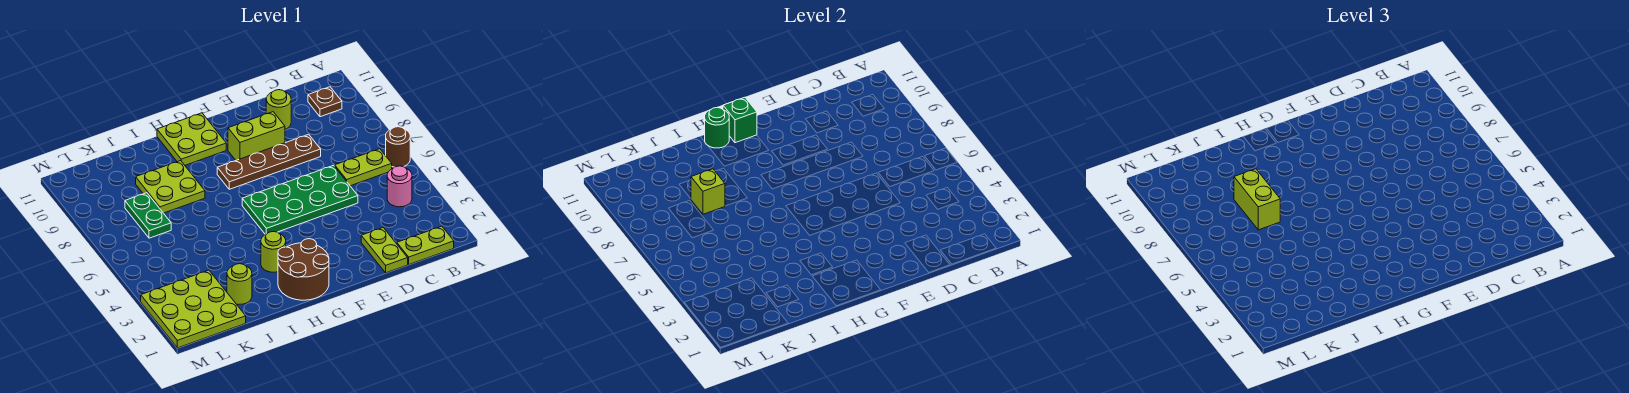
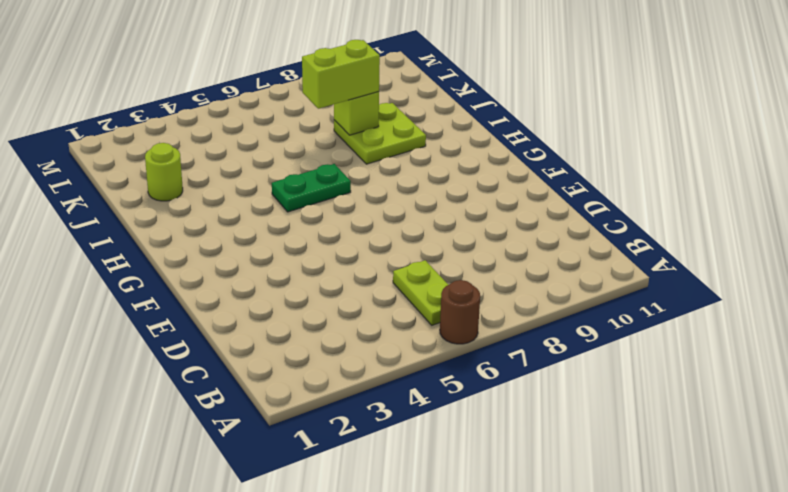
green plate H5:H6 level 1 -> green plate K7:K8 level 1
none -> lime plate B1:C1 level 1
none -> pink round brick B4 level 1
none -> brown plate B10 level 1

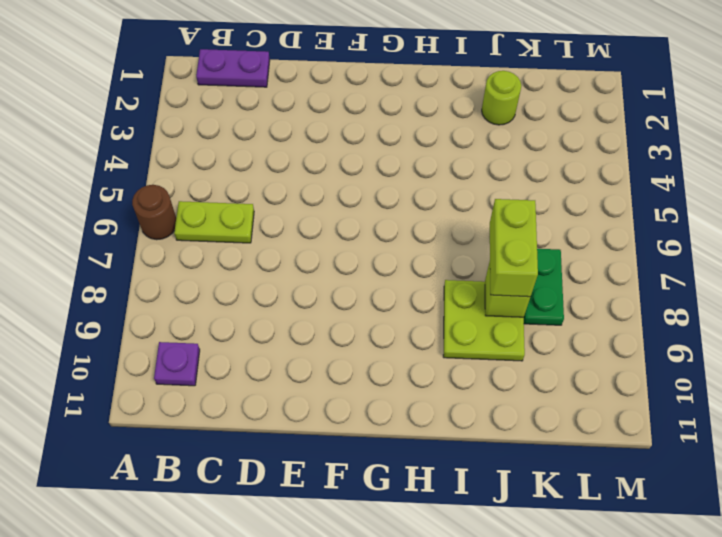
purple plate B1:C1 level 1 -> lime plate B1:C1 level 1
purple plate B10 level 1 -> brown plate B10 level 1
none -> pink round brick B4 level 1
none -> lime plate D1:D2 level 1
none -> green plate D5:G6 level 1

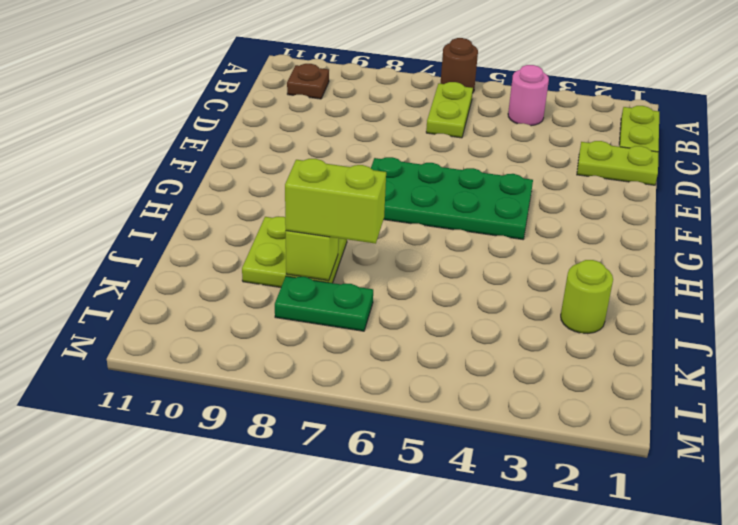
green plate F4:G7 level 1 -> green plate D5:G6 level 1
none -> brown plate D8:G8 level 1
none -> lime round brick D10 level 1
none -> lime brick E9:F9 level 1

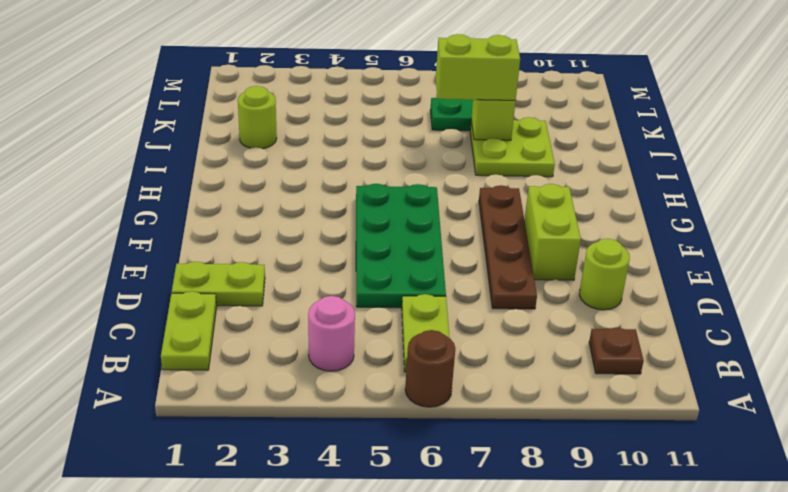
none -> brown round brick G1:H2 level 1
none -> lime plate G10:H11 level 1
none -> lime round brick H3 level 1

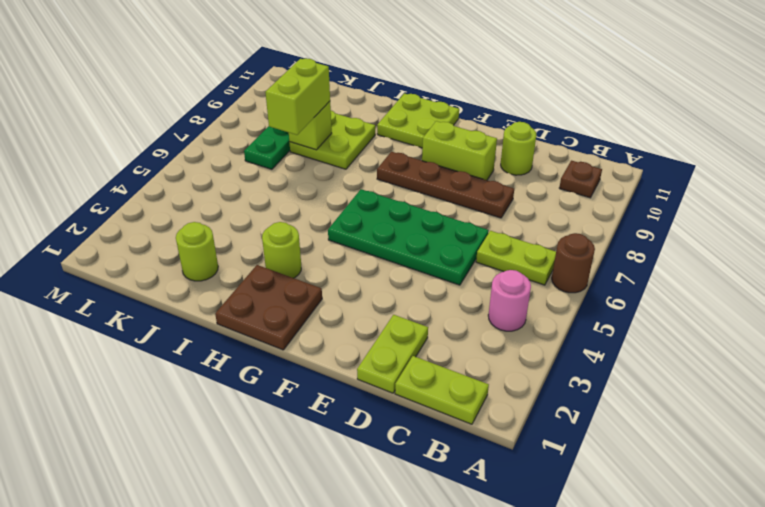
brown plate G1:H2 level 1 -> brown round brick G1:H2 level 1
none -> lime plate K1:M3 level 1
none -> green brick G11 level 2
none -> green round brick H11 level 2

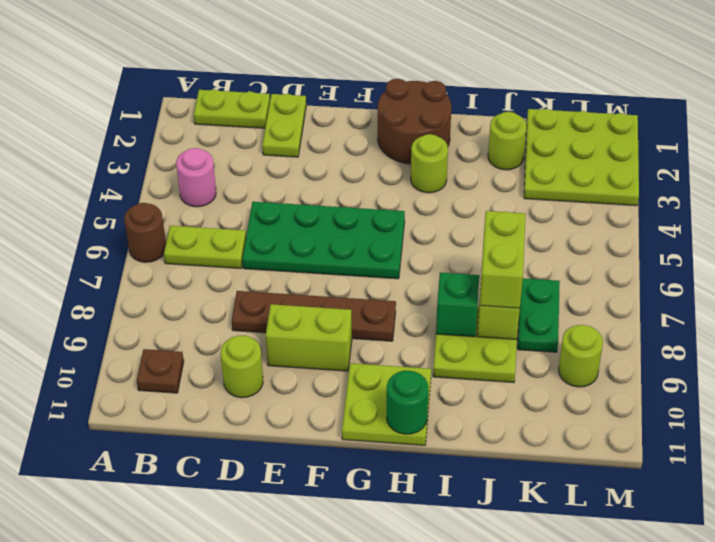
green brick I8 level 2 -> green brick G11 level 2
lime round brick L9 level 1 -> none

